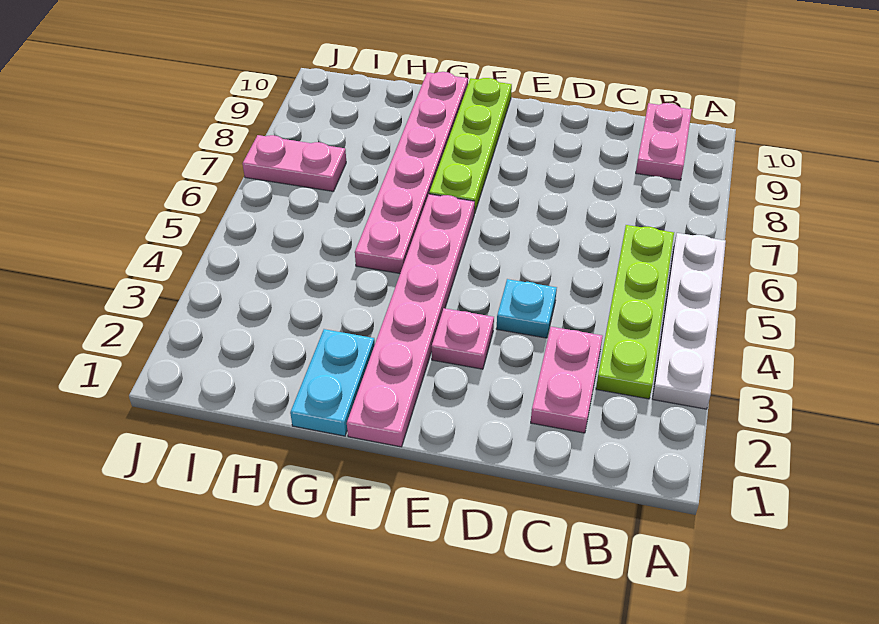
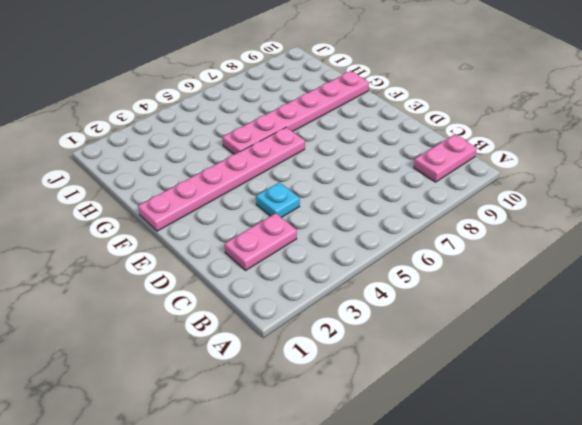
none -> white plate A3:A6 level 1
none -> lime plate B3:B6 level 1

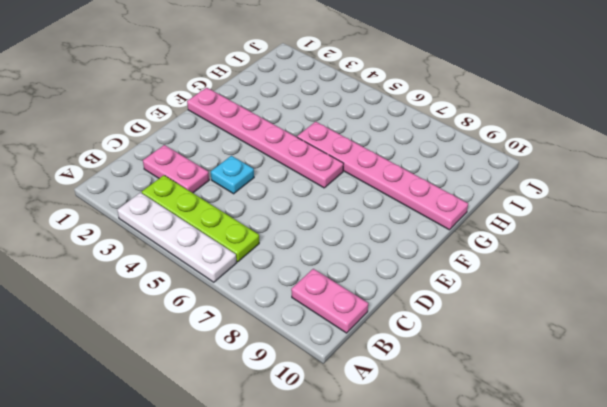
none -> pink plate E3 level 1
none -> lime plate F7:F10 level 1

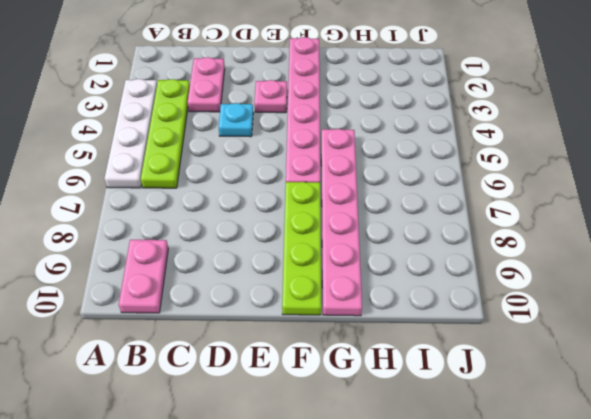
none -> cyan plate G1:G2 level 1
none -> pink plate I7:J7 level 1

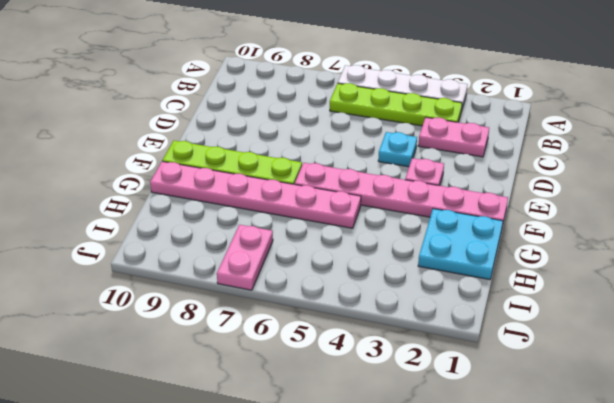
cyan plate G1:H2 level 1 -> cyan plate G1:G2 level 1
none -> pink plate B9:B10 level 1

